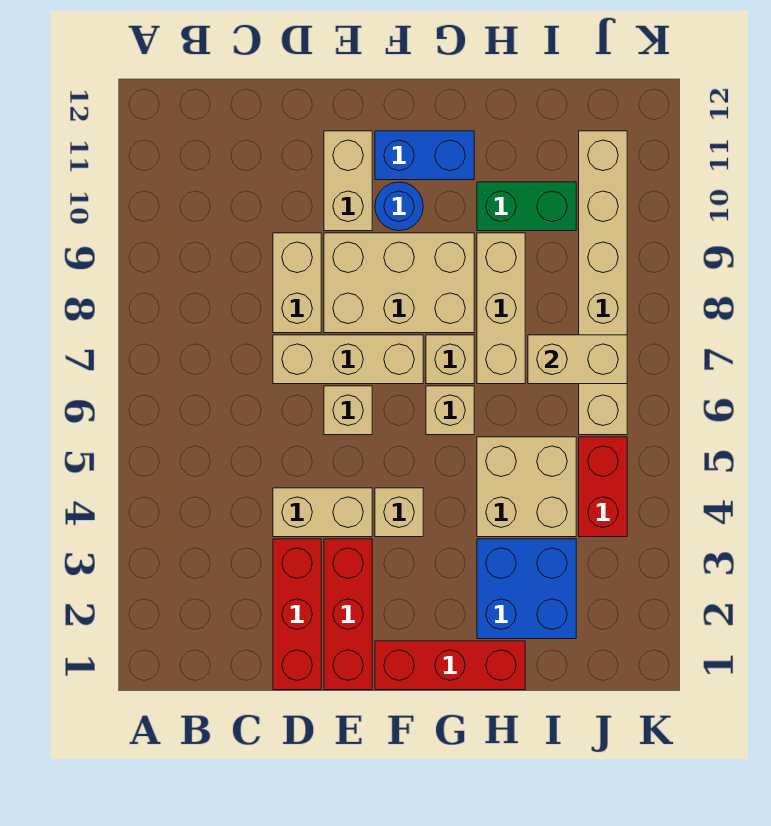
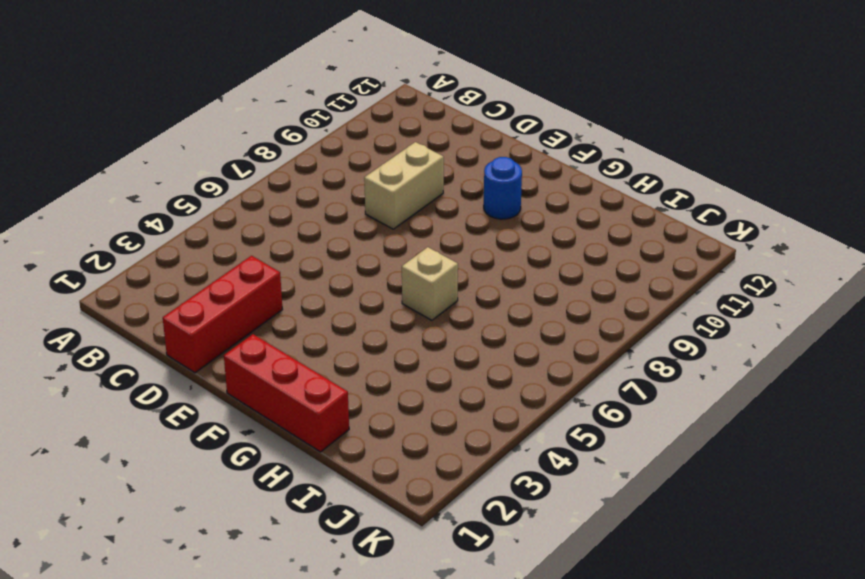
none -> tan brick D4:E4 level 1
none -> tan brick D7:F7 level 1
none -> red brick E1:E3 level 1

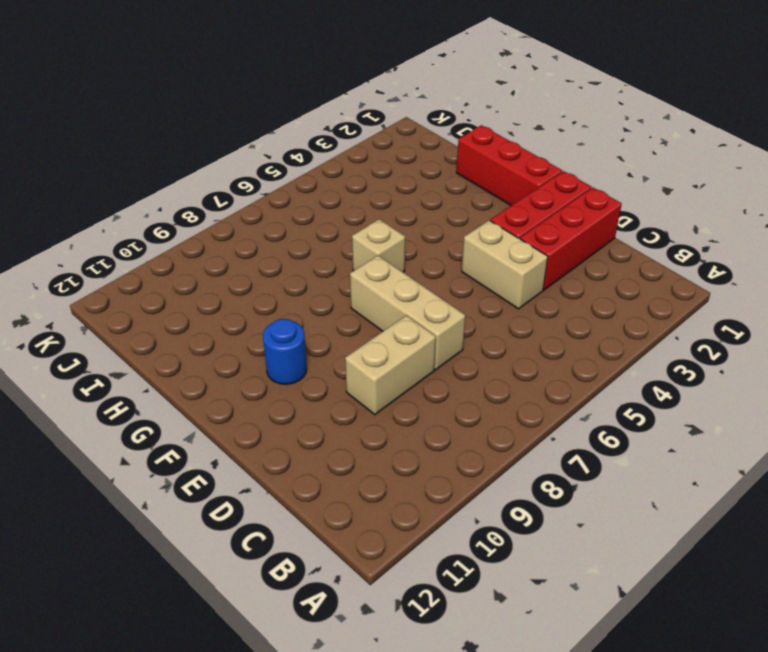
none -> tan brick E6 level 1
none -> tan brick E8:G9 level 1
none -> tan brick E10:E11 level 1

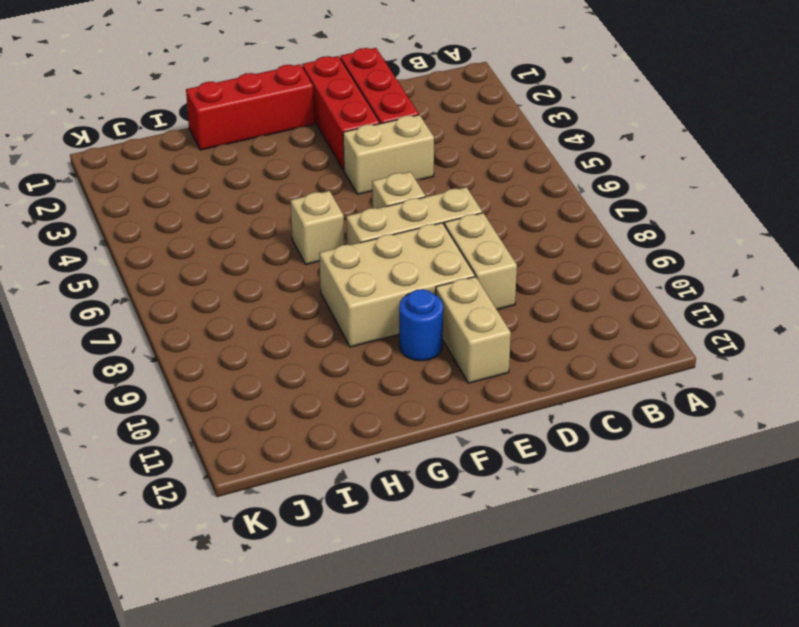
none -> tan brick F4 level 1
none -> blue brick F11:G11 level 1
none -> tan brick G7 level 1

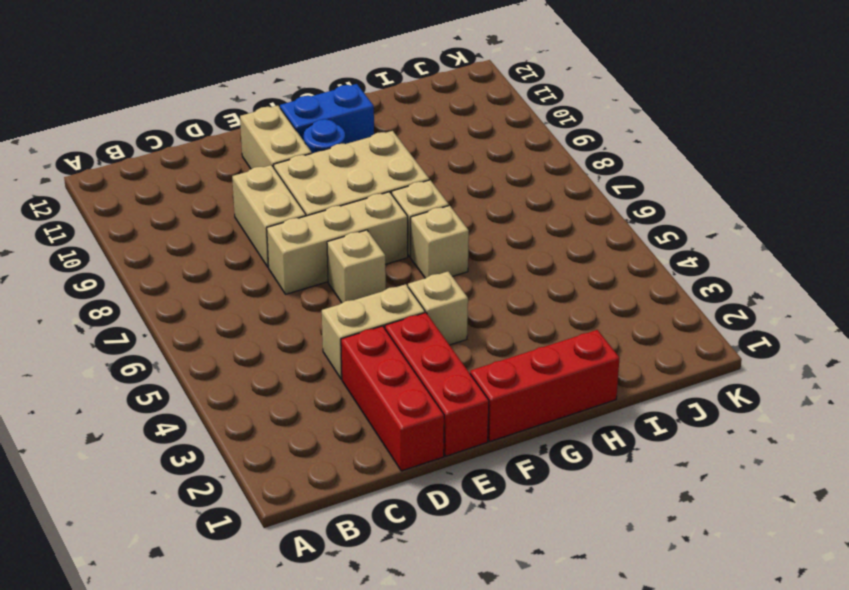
none -> blue brick H2:I3 level 1
none -> tan brick H4:I5 level 1
none -> tan brick H7:H9 level 1

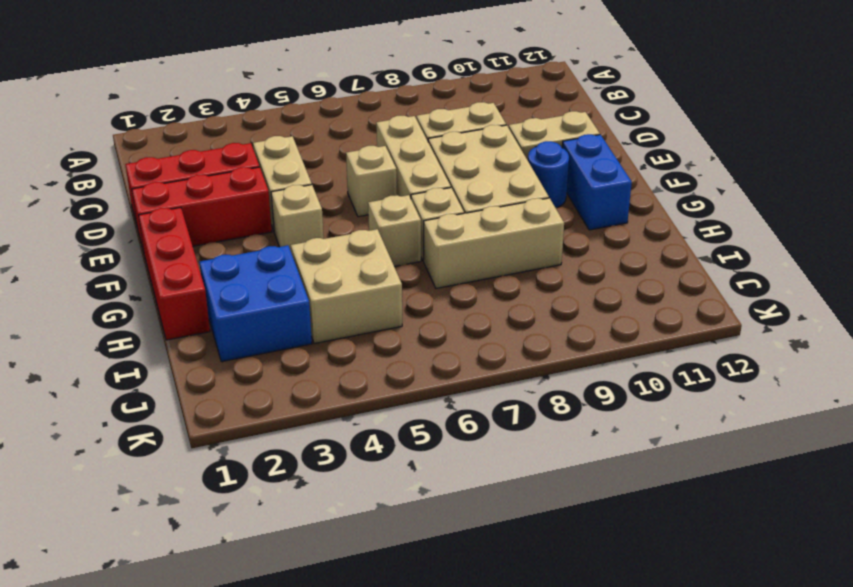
none -> green brick H10:I10 level 1
none -> red brick J4:J5 level 1
none -> tan brick J6:J11 level 1

